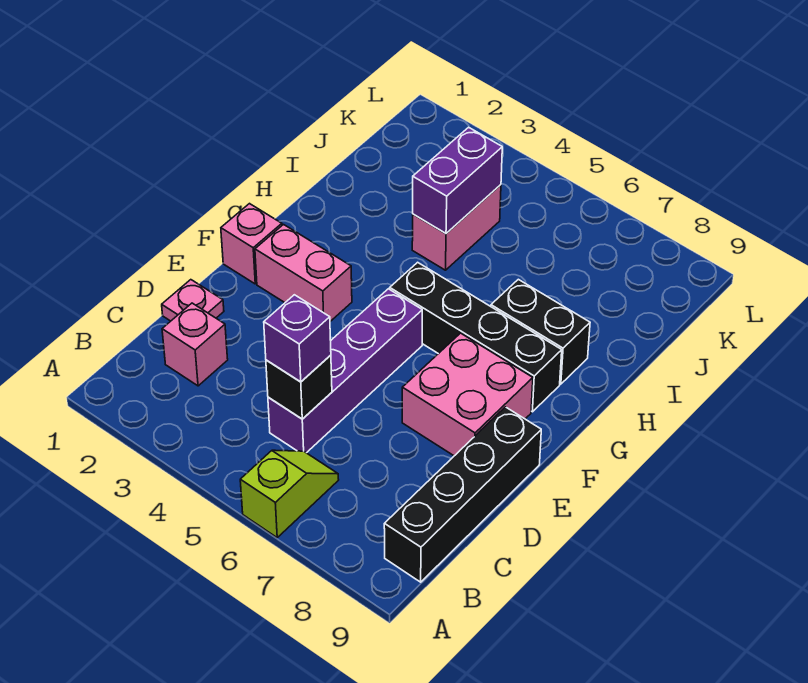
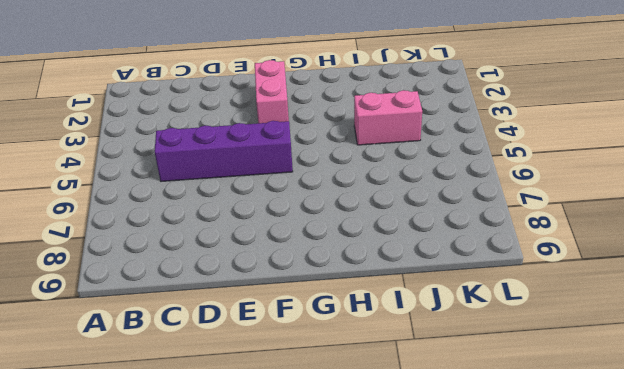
none -> lime slope A6:B6 level 1 top A
none -> black brick B9:E9 level 1
none -> pink brick C2 level 1

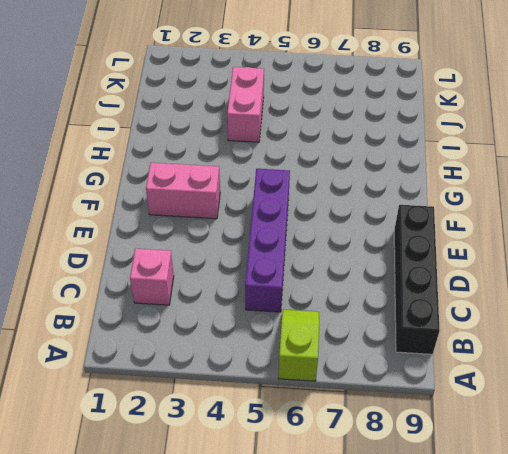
none -> pink plate D1 level 1
none -> pink brick E7:F8 level 1
none -> pink brick F1 level 1

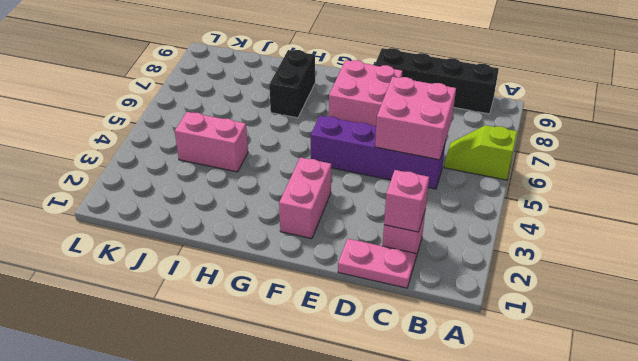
pink plate C1:D1 level 1 -> pink plate D1 level 1
pink brick C2 level 2 -> pink brick F1 level 1
pink brick C5:D6 level 2 -> black brick C5 level 2
none -> black brick G5:G8 level 1
none -> purple brick I4:J4 level 2
none -> purple brick C5 level 3

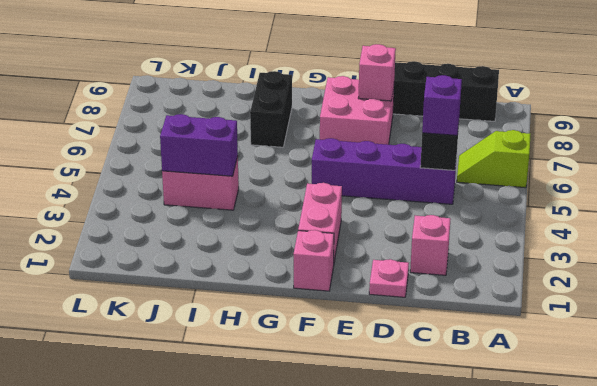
pink brick E8 level 2 -> none
none -> black brick G5:G8 level 1

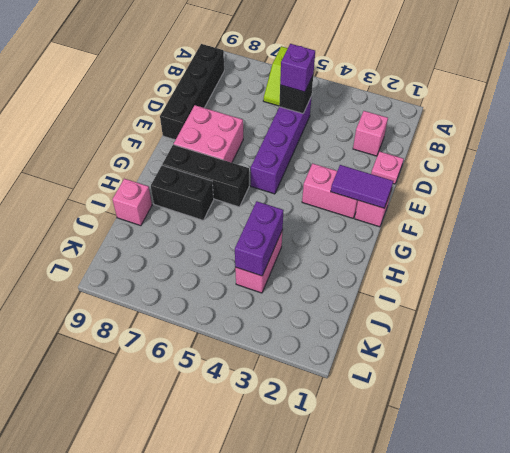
purple tile F1:F2 level 2 -> none
black brick G6:G8 level 1 -> black brick G5:G8 level 1
pink brick I9 level 1 -> none

